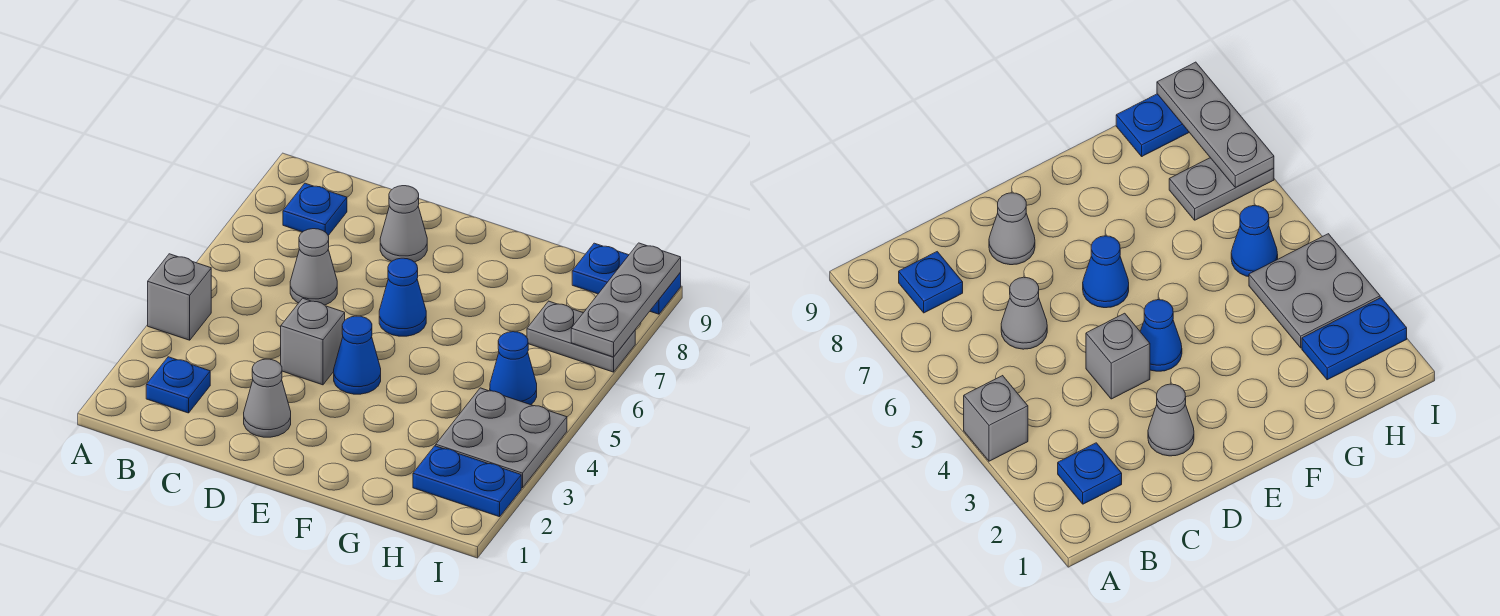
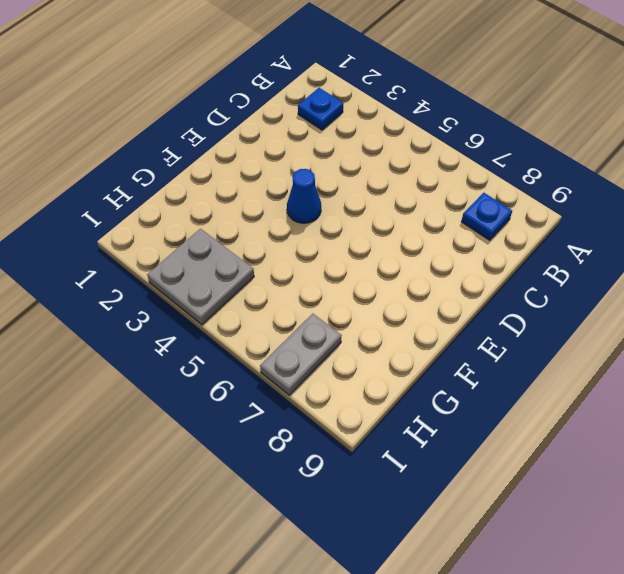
none -> grey brick A4 level 1
none -> grey cone C6 level 1
none -> grey cone D2 level 1

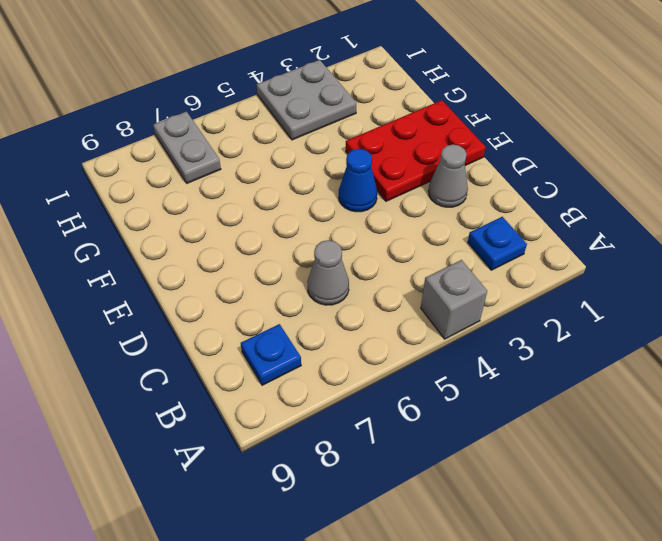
red plate E1:F3 level 1 -> none
none -> grey brick D4 level 1
none -> grey cone D8 level 1
none -> blue cone E6 level 1

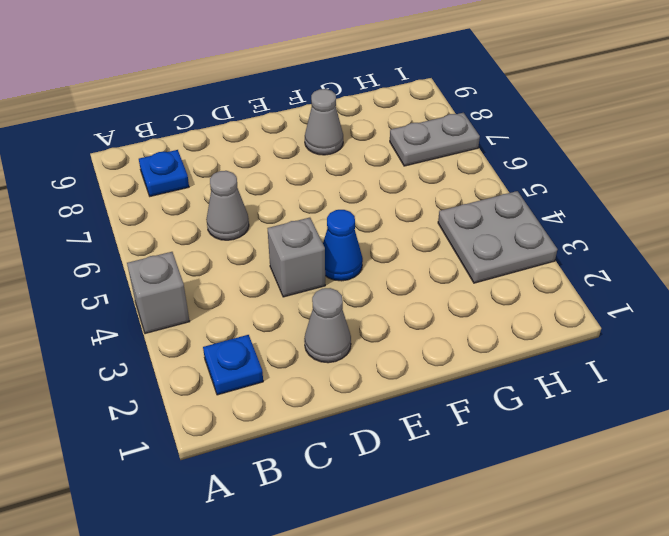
grey cone F8 level 1 -> grey cone D8 level 1
none -> blue cone E6 level 1
none -> blue plate H2:I2 level 1
none -> blue cone H5 level 1

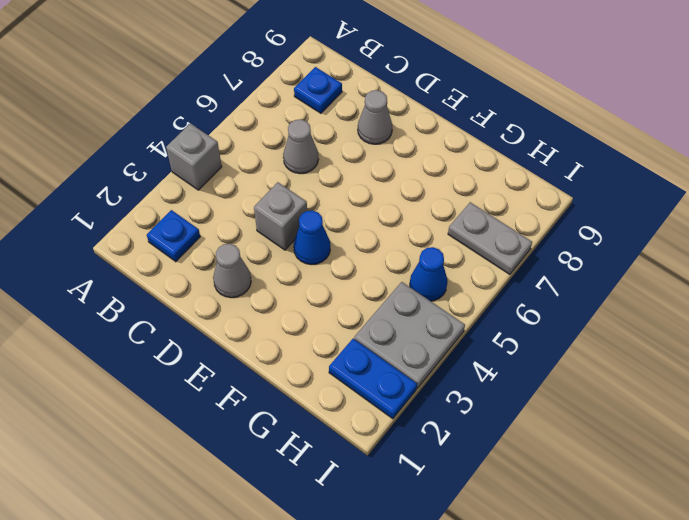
none -> blue cone E6 level 1
none -> blue plate H9:I9 level 1
none -> grey plate I7:I9 level 2

